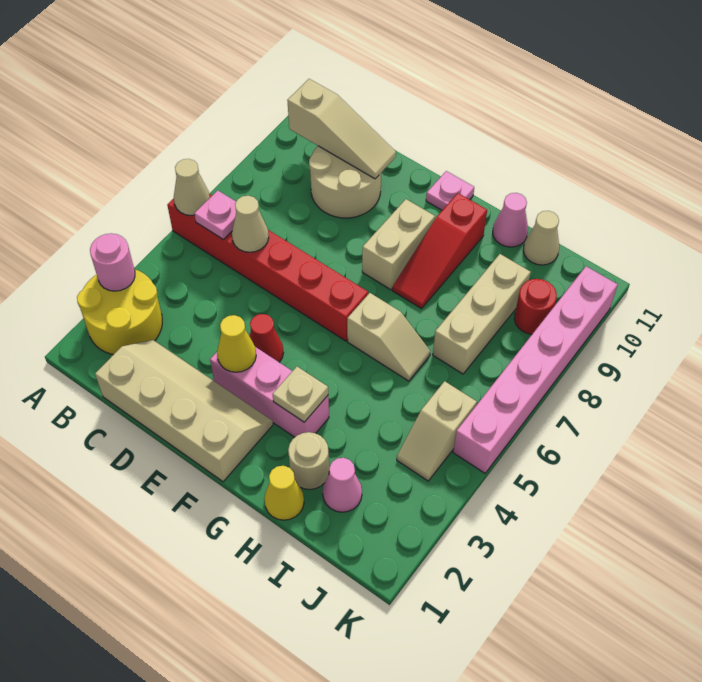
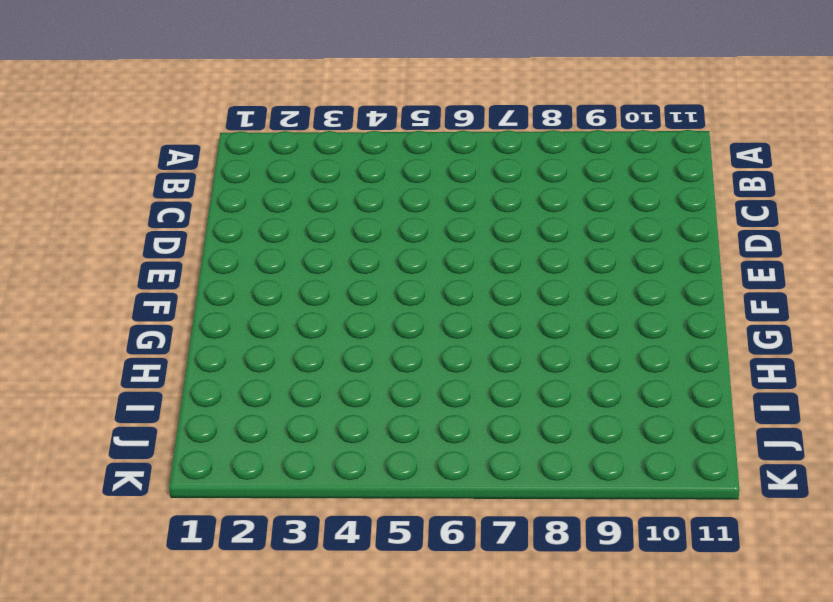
none -> yellow round brick A2:B3 level 1
none -> red brick A6:F6 level 1
none -> tan slope C1:F2 level 1 top 1

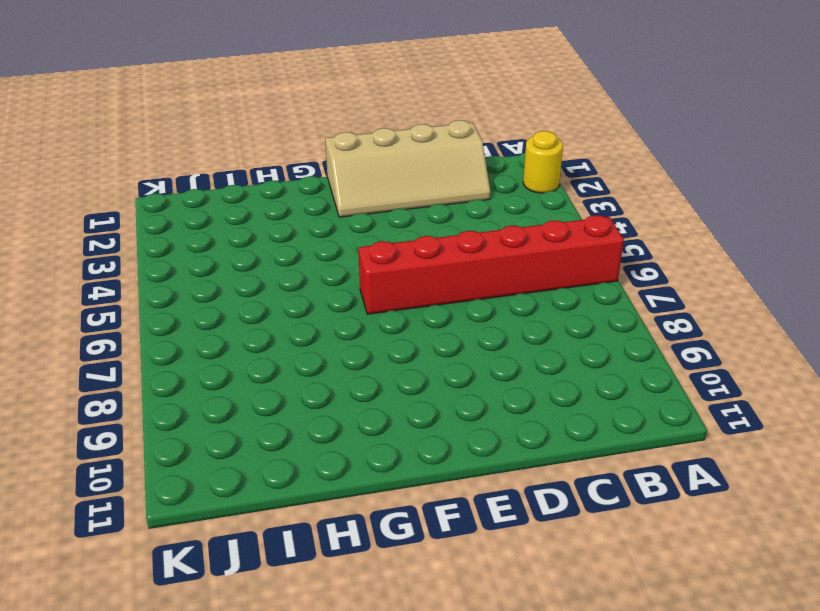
yellow round brick A2 level 1 -> yellow round brick A2:B3 level 1
none -> tan round brick C9:D10 level 1
none -> pink brick E3:G3 level 1
none -> red cone E4 level 1

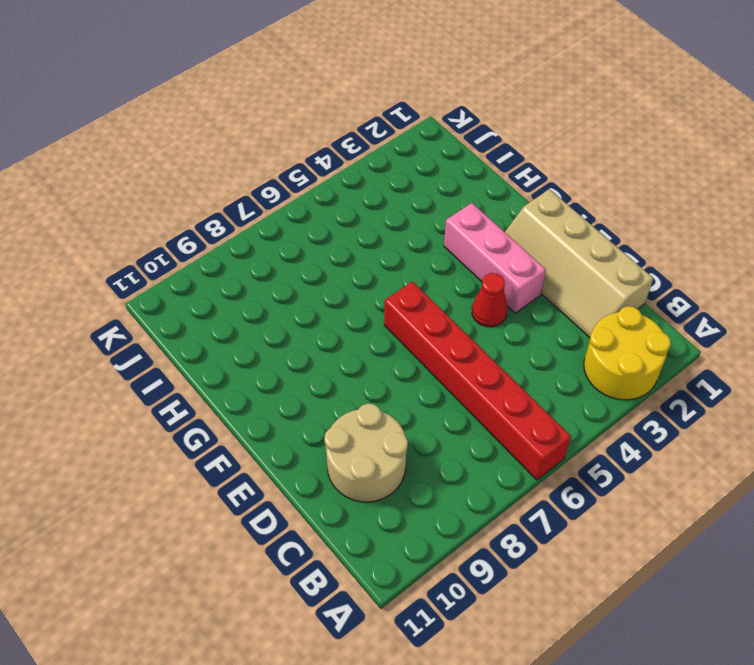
none -> tan brick F8:F9 level 1
none -> pink plate F11 level 1
none -> tan slope G6:H6 level 1 top G

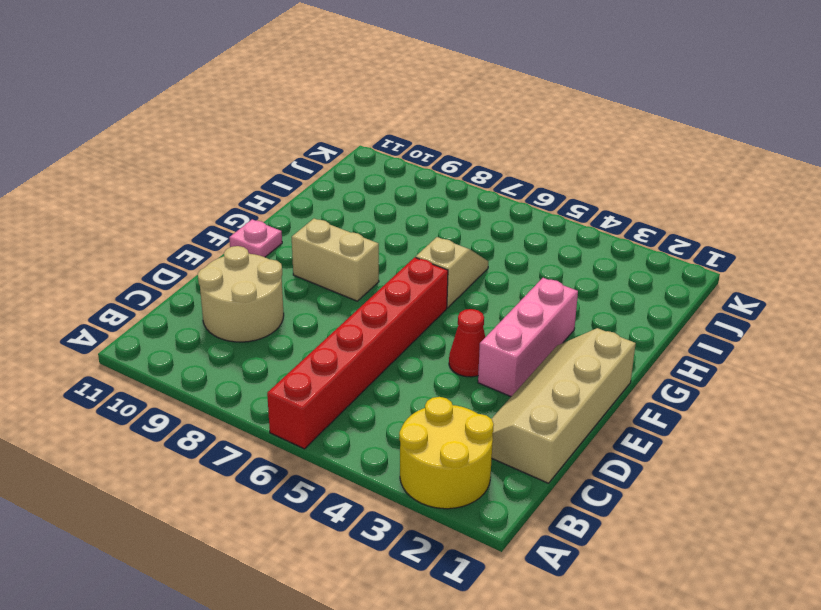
none -> red slope G8:G10 level 1 top 10
none -> yellow cone H1 level 1
none -> tan round brick H2 level 1

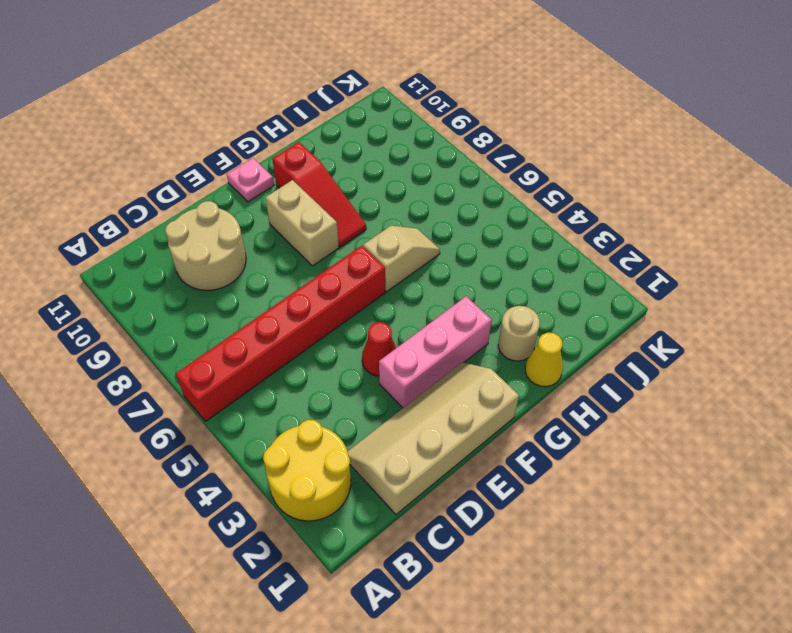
none -> pink cone H11 level 1
none -> pink cone I2 level 1
none -> tan brick I7:I9 level 1

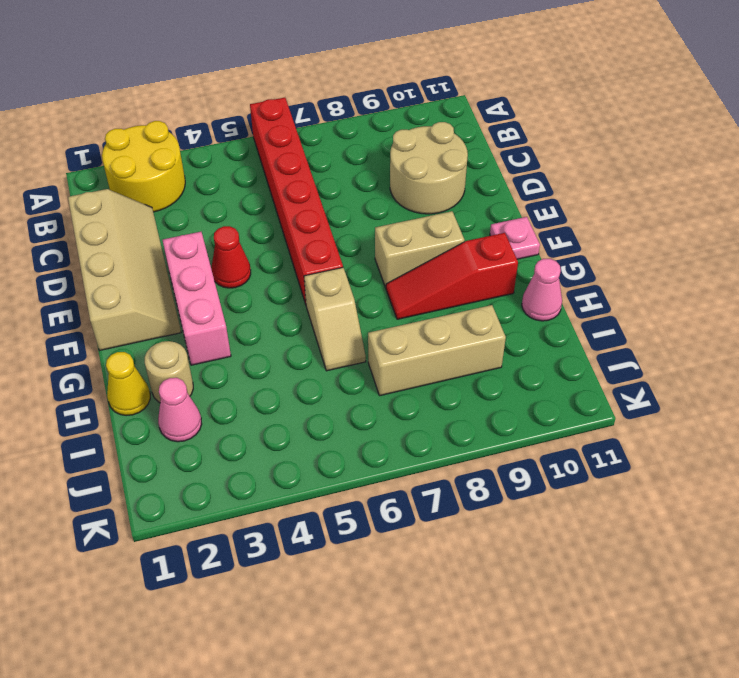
none -> tan cone I11 level 1
none -> tan slope J4:J5 level 1 top 5
none -> red round brick J9 level 1

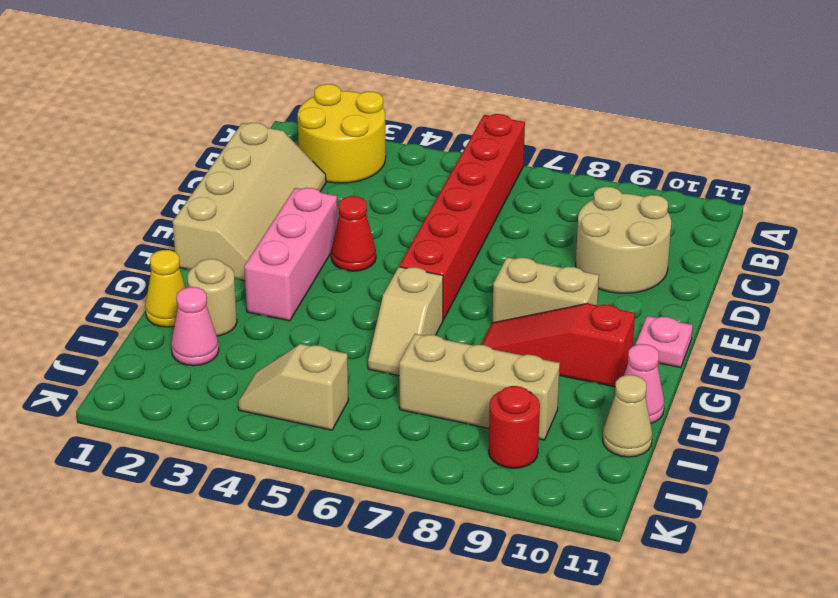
none -> pink brick K5:K10 level 1
none -> pink round brick A3 level 2
none -> tan cone A6 level 2

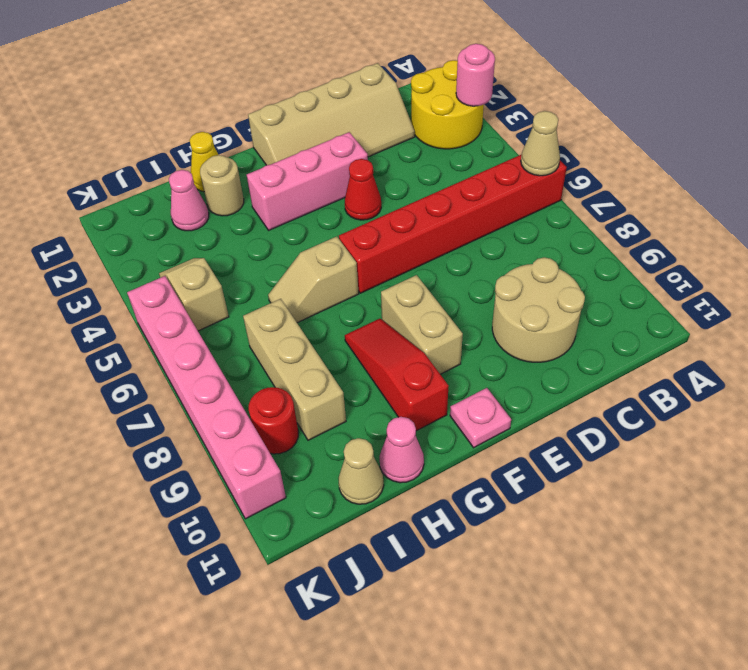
none -> pink plate B6 level 2
none -> tan slope B10:D10 level 2 top B
none -> tan cone C6 level 2

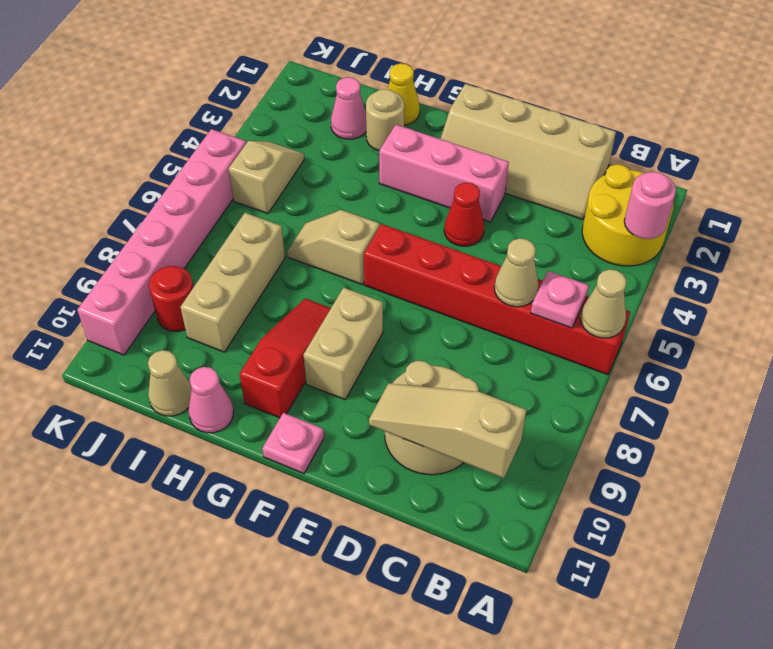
none -> yellow cone E3 level 2
none -> tan plate G3 level 2

